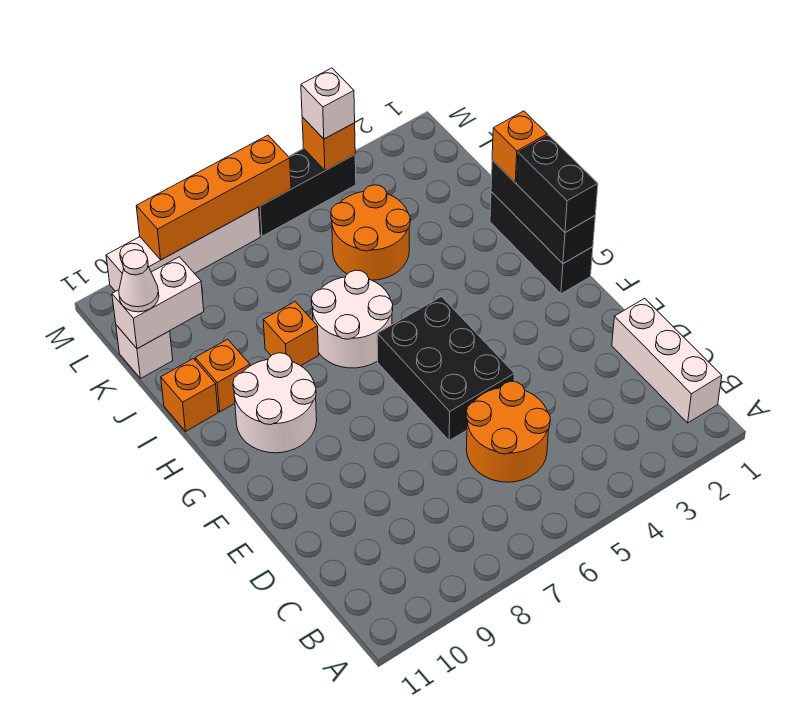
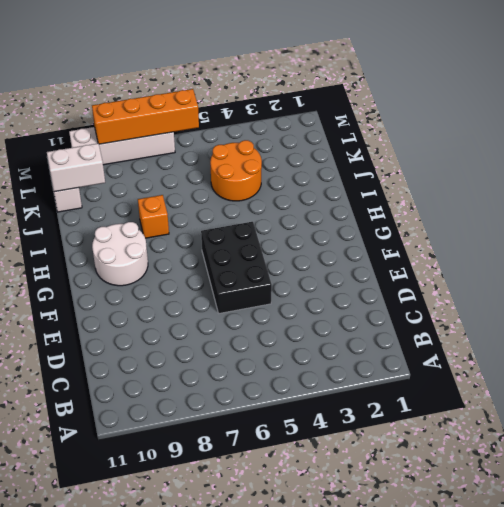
none -> white brick B1:D1 level 1
none -> orange round brick C5:D6 level 1
none -> black brick G1:I1 level 1

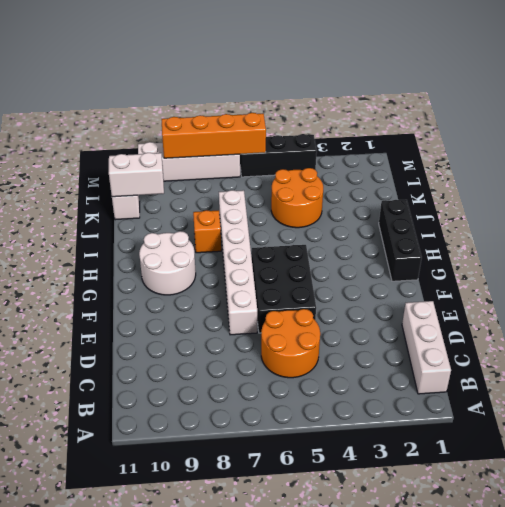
white brick E7:J7 level 1 -> white round brick H6:I7 level 1
none -> orange brick I10 level 1
none -> orange brick I11 level 1
none -> black brick G1:I1 level 2

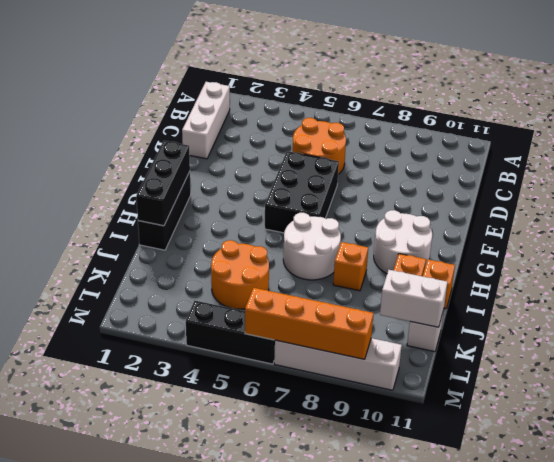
none -> orange brick M4 level 2
none -> black brick G1:H1 level 3
none -> orange brick I1 level 3

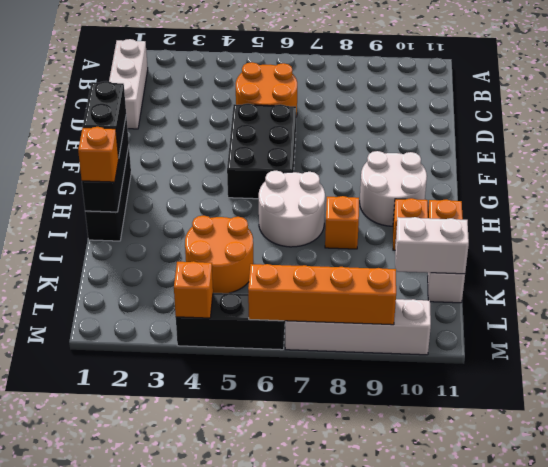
none -> white cone K11 level 3
none -> white brick M4 level 3

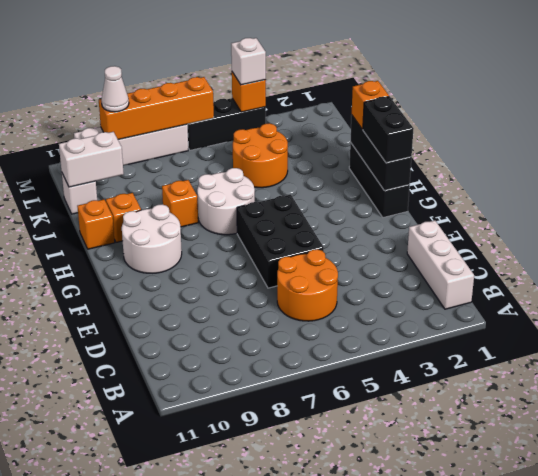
white cone M9 level 3 -> white cone K11 level 3

